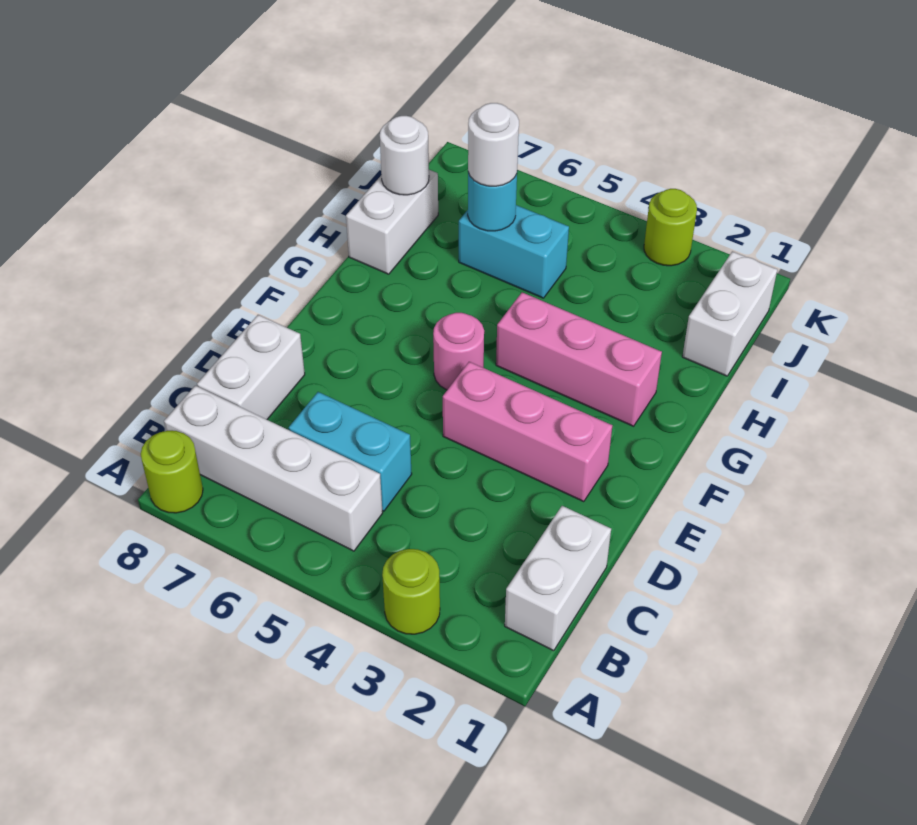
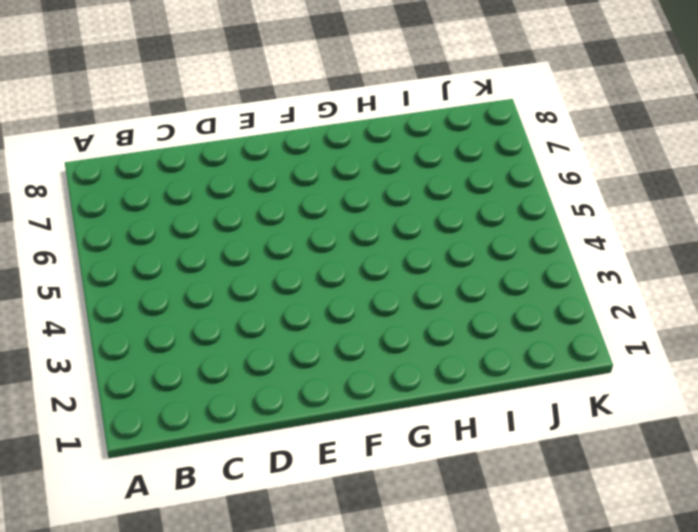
none -> lime round brick A3 level 1
none -> lime round brick A8 level 1
none -> white brick B1:C1 level 1

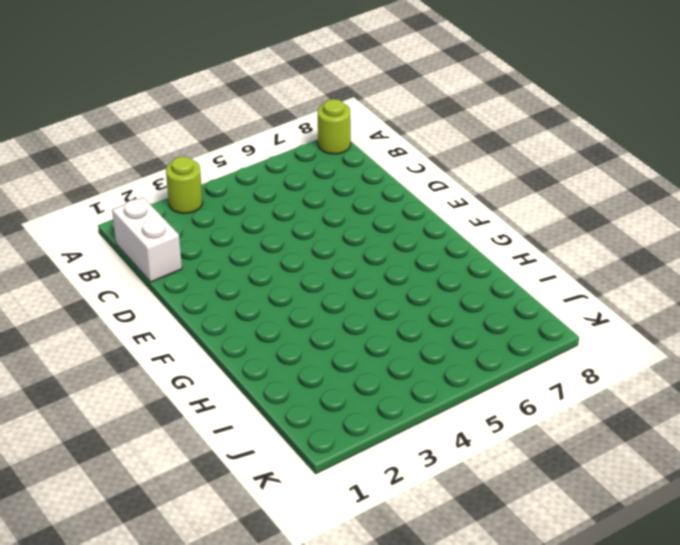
none -> white brick B5:B8 level 1
none -> cyan brick C5:C6 level 1
none -> white brick C8:D8 level 1

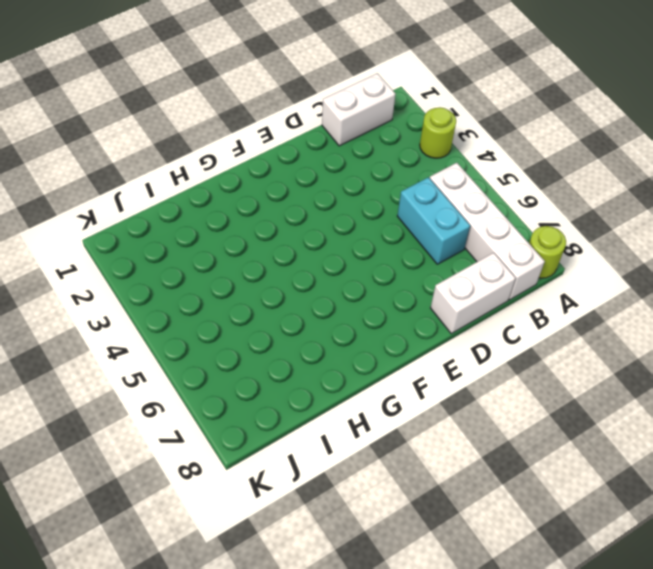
none -> pink brick E2:E4 level 1
none -> pink round brick F5 level 1
none -> pink brick G2:G4 level 1

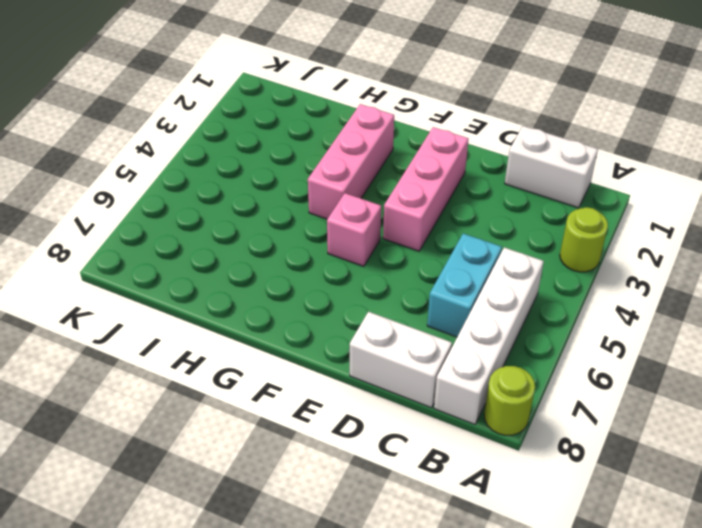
pink brick F5 level 1 -> pink round brick F5 level 1
none -> white brick H8:I8 level 1
none -> white brick I1:J1 level 1
none -> cyan brick I5:I6 level 1

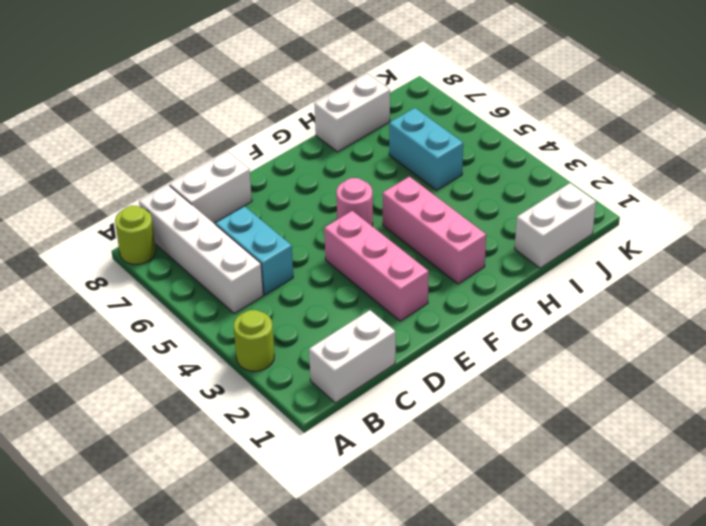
none -> lime round brick K3 level 1
none -> cyan round brick I6 level 2
none -> white round brick I8 level 2

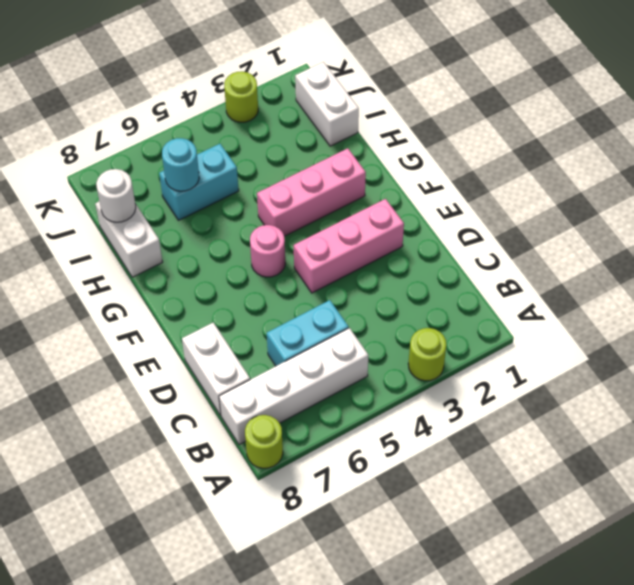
none -> white brick B1:C1 level 1
none -> white round brick I6 level 3

